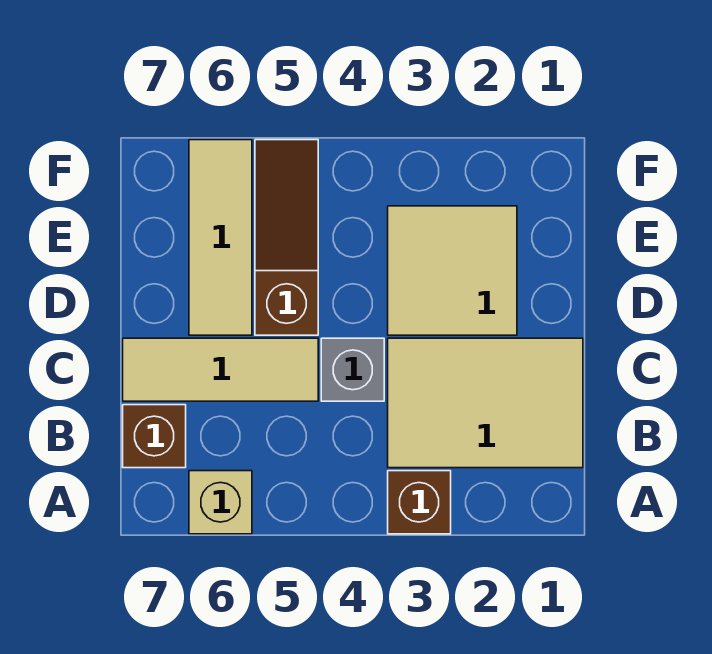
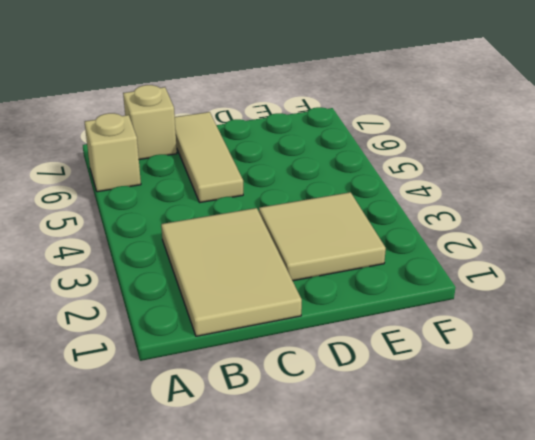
tan brick B7 level 1 -> brown brick B7 level 1
none -> brown brick A3 level 1
none -> grey brick C4 level 1

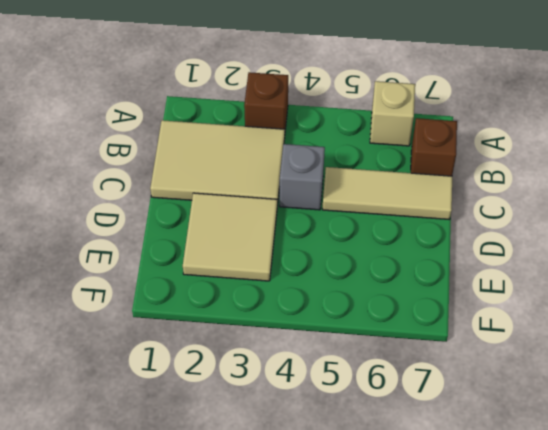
none -> brown slope D5:F5 level 1 top D
none -> tan tile D6:F6 level 1

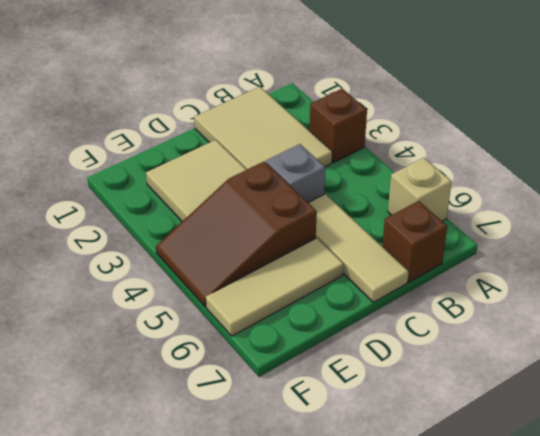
brown slope D4:F5 level 1 top D -> brown slope D5:F5 level 1 top D

